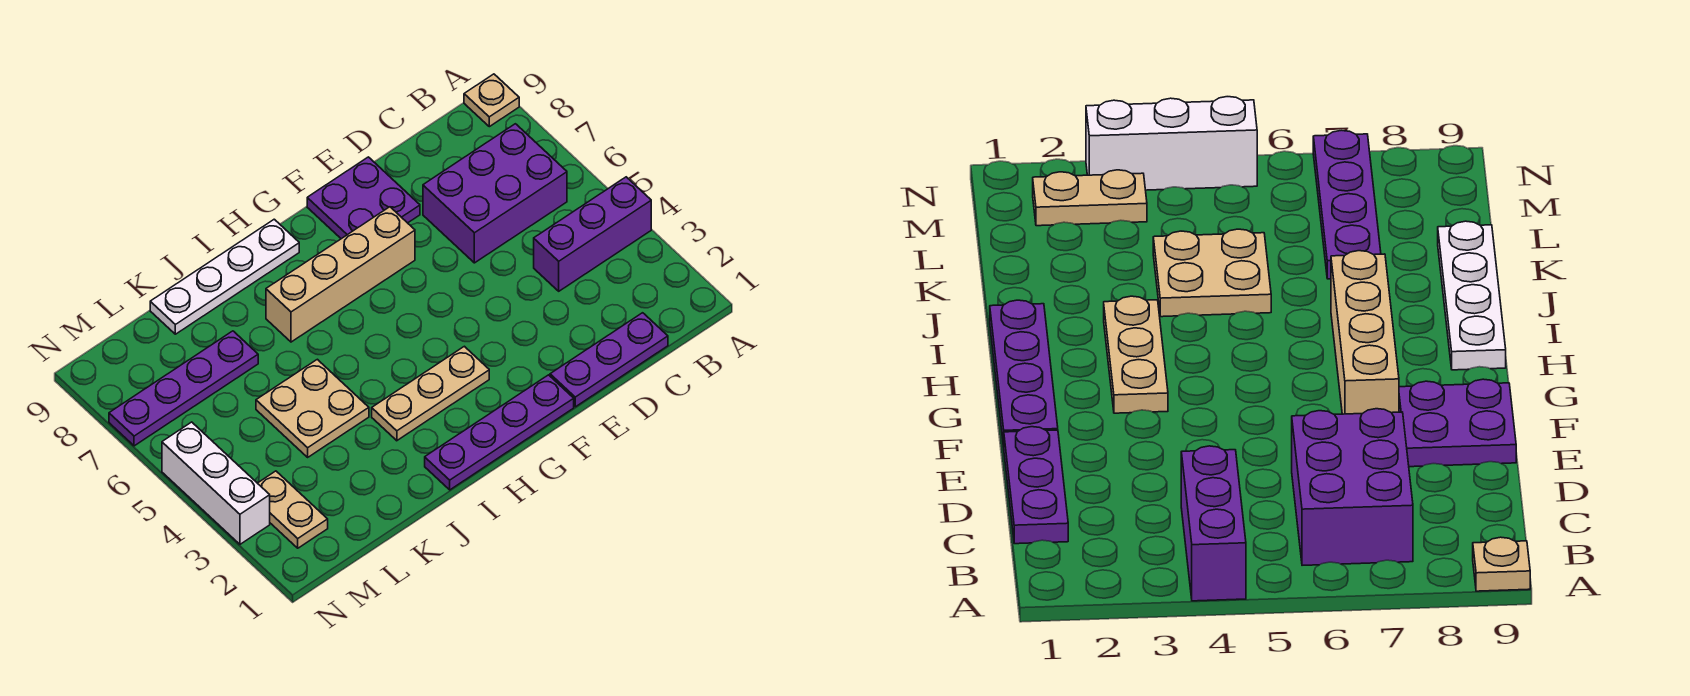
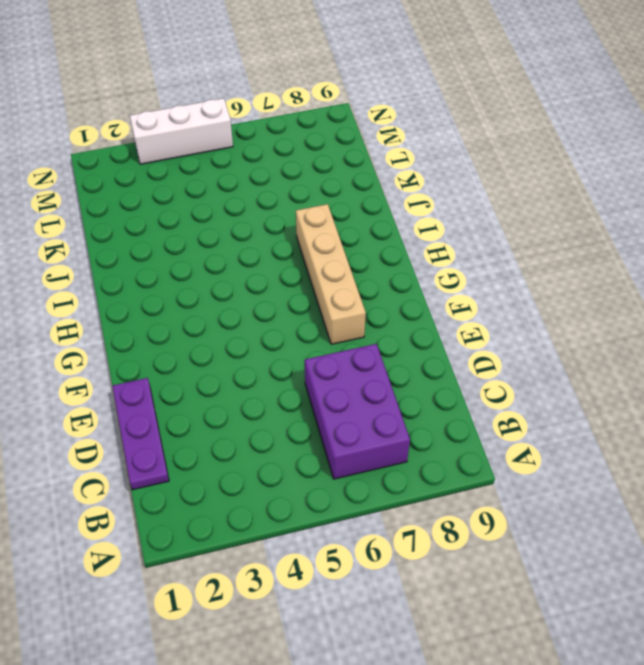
none -> purple brick A4:C4 level 1
none -> tan plate A9 level 1
none -> purple plate E8:F9 level 1

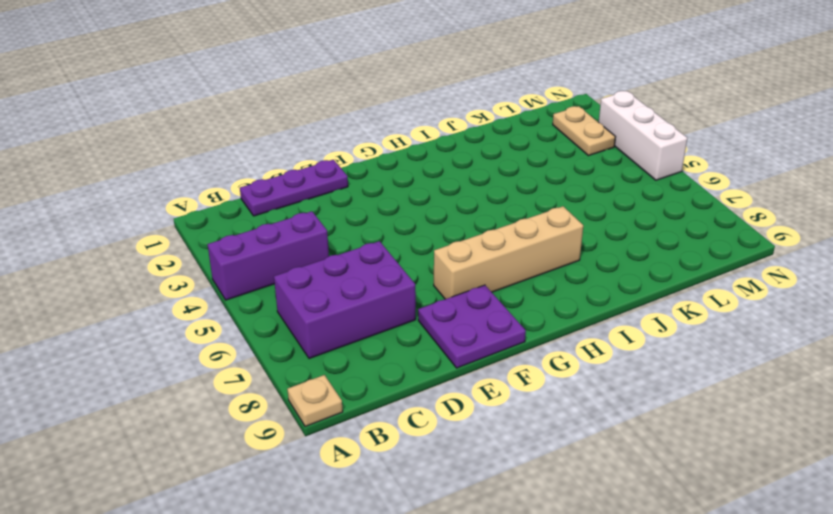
none -> purple plate F1:I1 level 1
none -> tan plate G3:I3 level 1
none -> white plate H9:K9 level 1

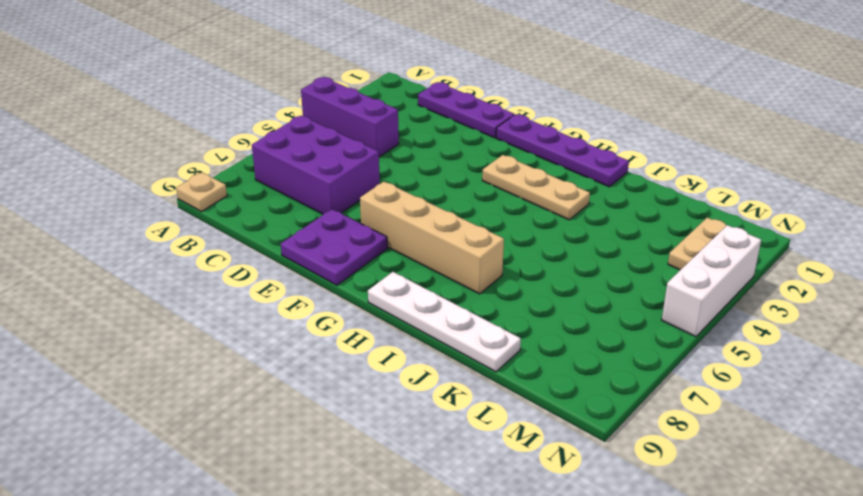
none -> tan plate J4:K5 level 1
none -> purple plate K7:N7 level 1

